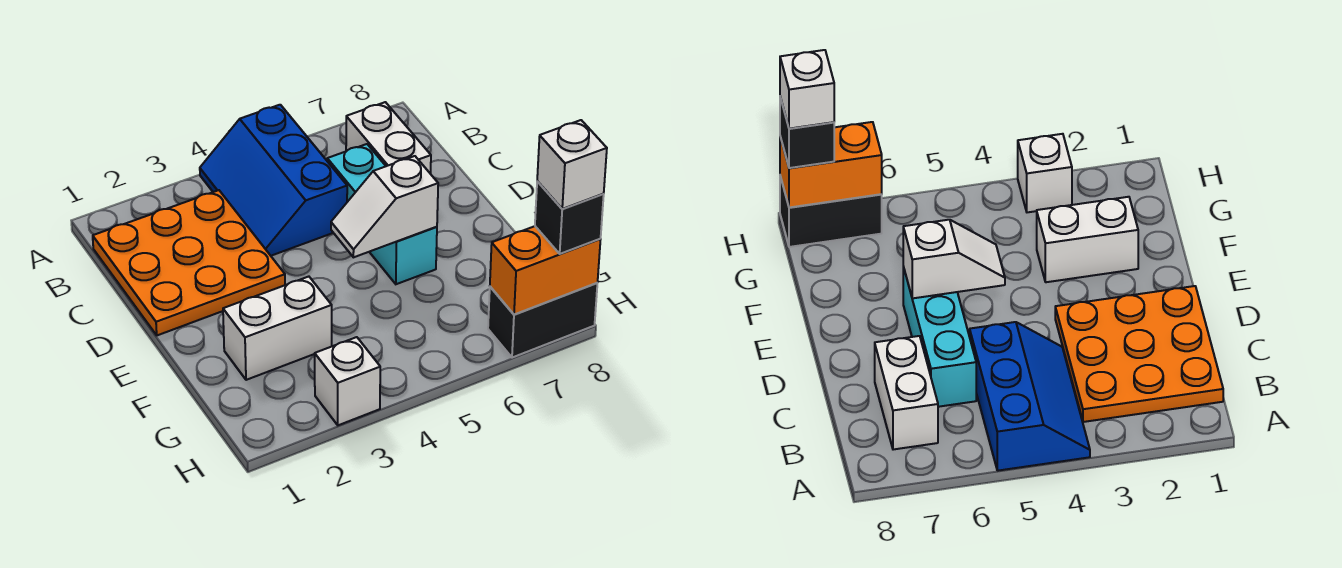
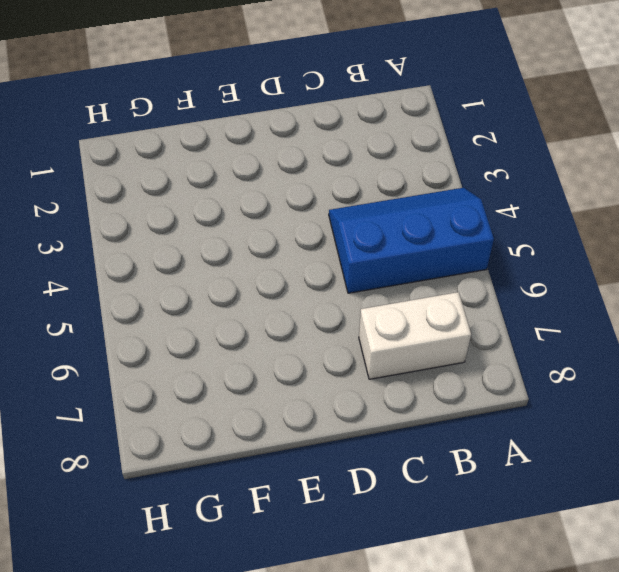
none -> orange plate B1:D3 level 1
none -> cyan brick C6:E6 level 1

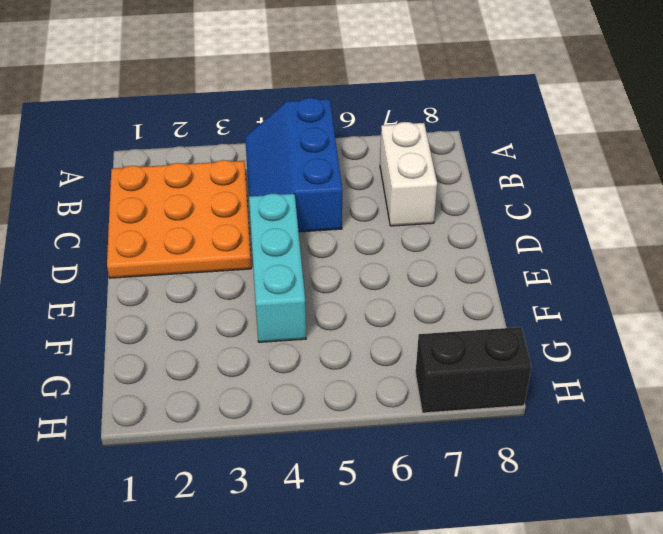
cyan brick D4:F4 level 1 -> cyan brick C6:E6 level 1
none -> white brick F2:F3 level 1
none -> white brick H3 level 1

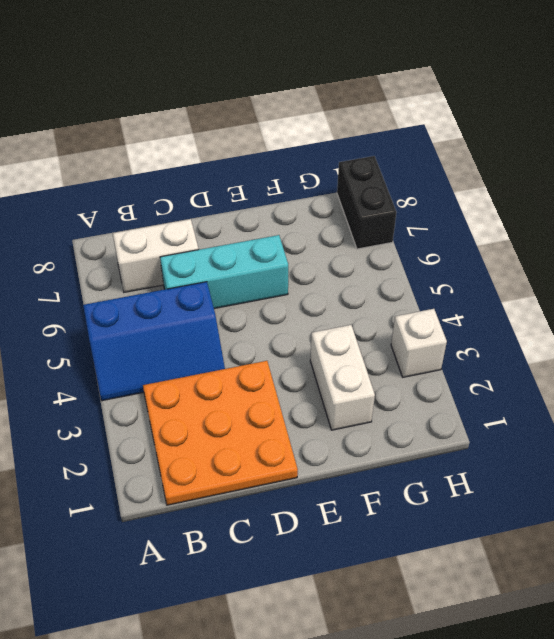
none -> white slope E5:E6 level 2 top 6
none -> orange brick H7:H8 level 2

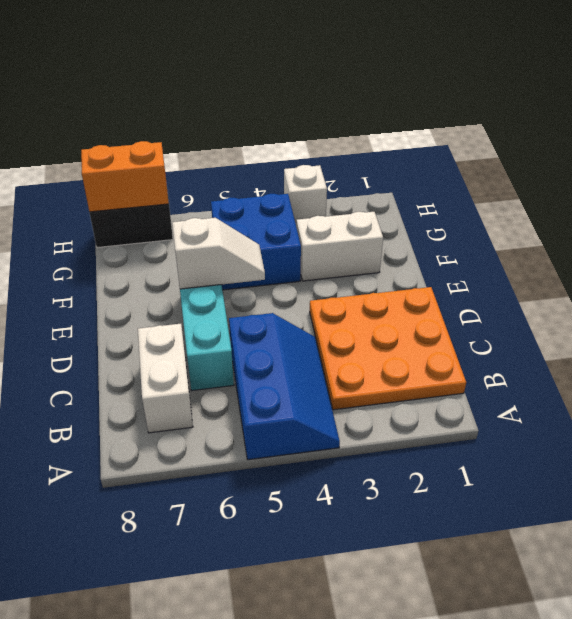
blue brick F4:G5 level 1 -> none
none -> black brick H8 level 3
none -> white brick H8 level 4

